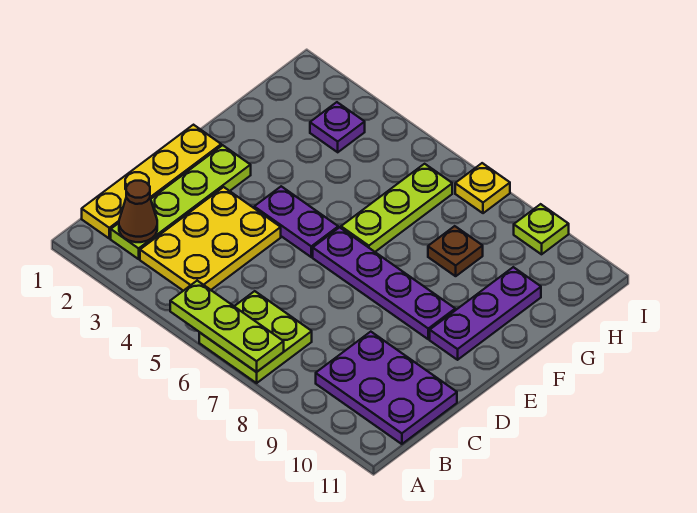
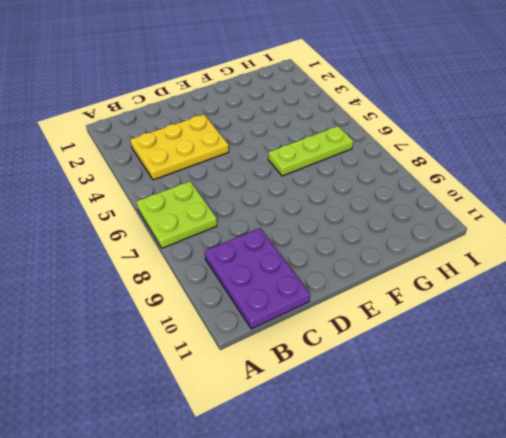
none -> yellow plate B1:E1 level 1
none -> lime plate B2:E2 level 1
none -> purple plate E4:E5 level 1

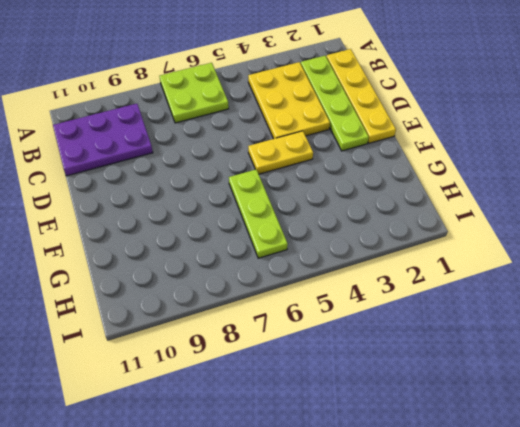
yellow plate E4:E5 level 1 -> purple plate E4:E5 level 1
none -> purple plate E6:E9 level 1
none -> purple plate E10:G10 level 1
none -> brown plate G8 level 1

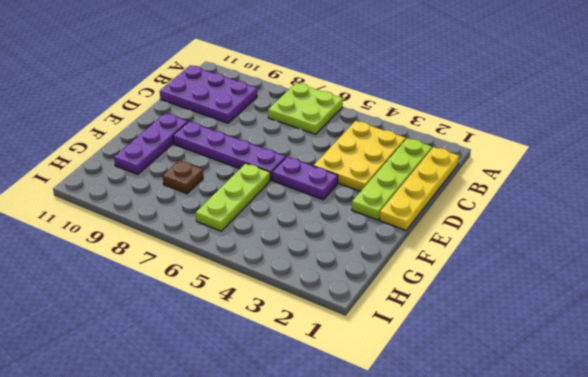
none -> purple plate H3 level 1
none -> yellow plate I7 level 1
none -> lime plate I9 level 1

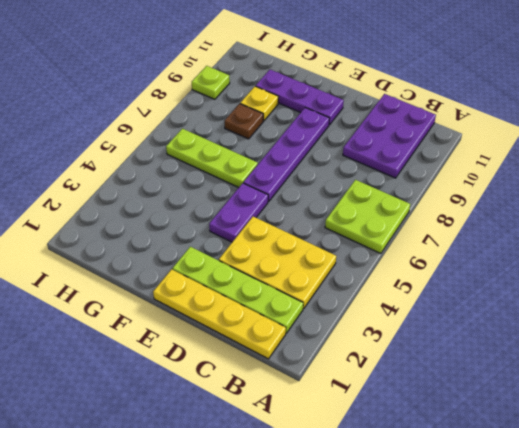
yellow plate G9 level 1 -> yellow plate I7 level 1
none -> purple plate H3 level 1
none -> lime plate A5:A7 level 2
none -> brown cone B2 level 2

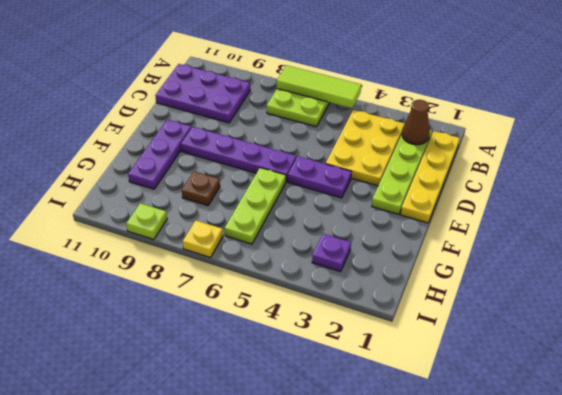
lime tile A5:A7 level 2 -> lime plate A5:A7 level 2

